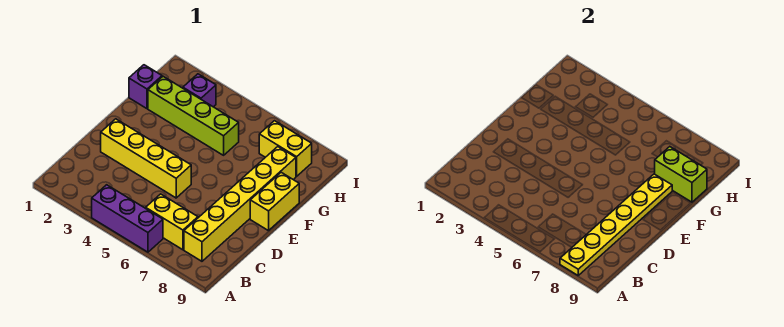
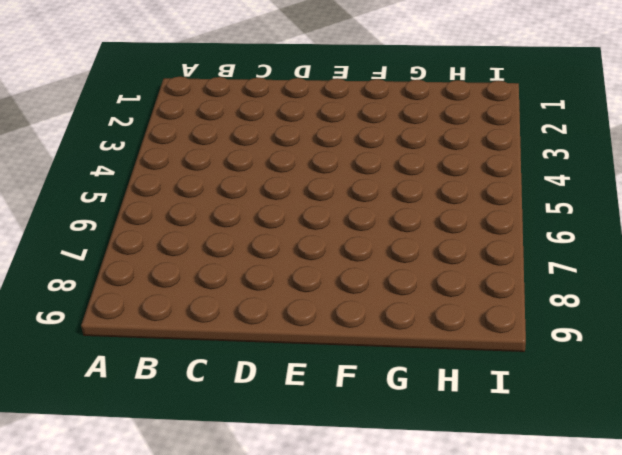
none -> purple brick A4:A6 level 1
none -> yellow brick B6:B7 level 1

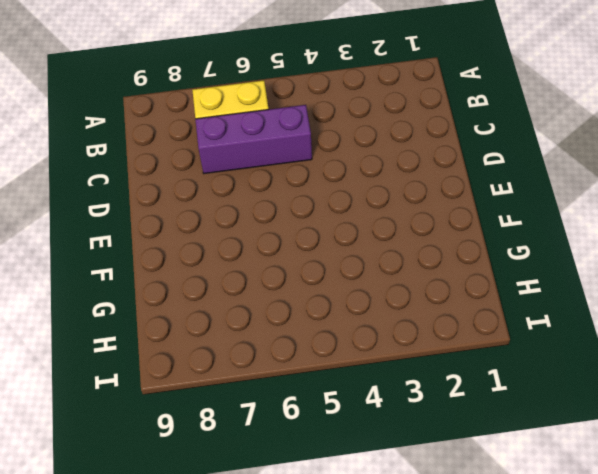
purple brick C5:C7 level 1 -> purple brick A4:A6 level 1
none -> yellow brick B8:G8 level 1
none -> yellow brick D2:D5 level 1

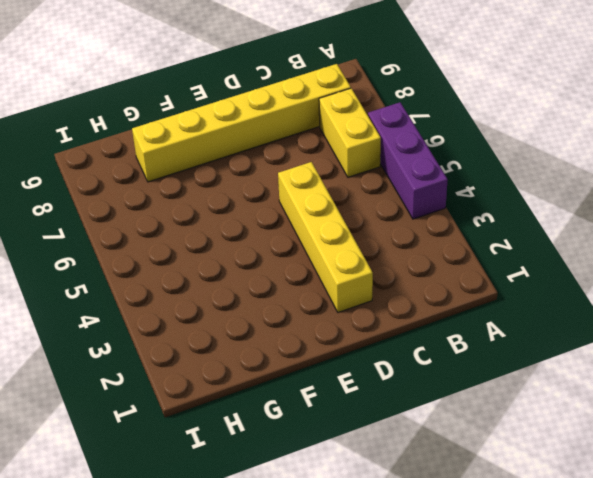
none -> yellow brick E9:F9 level 1
none -> purple brick G1 level 1

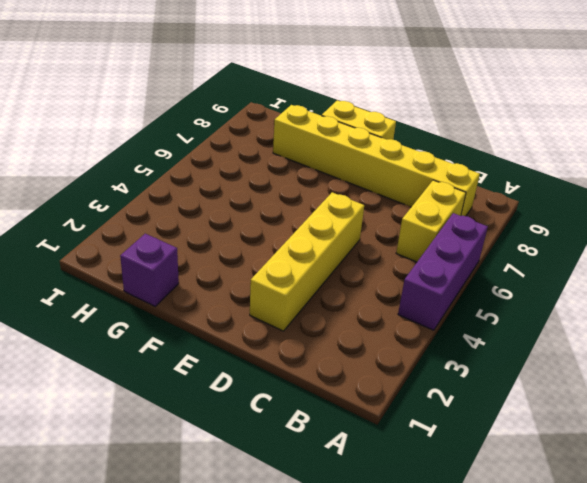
none -> lime brick G2:G5 level 1
none -> purple brick H3 level 1

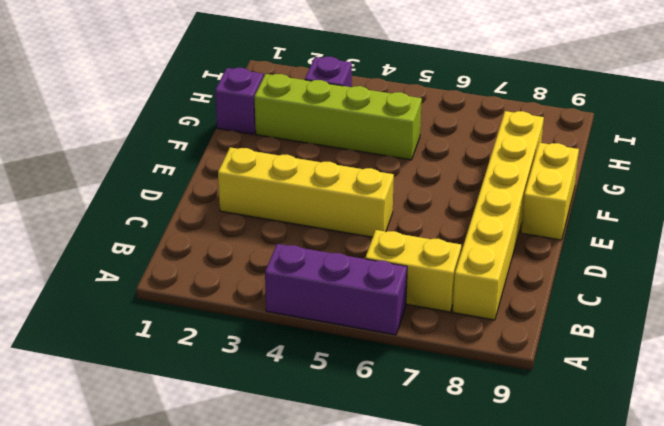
none -> yellow brick H7:H8 level 1
none -> yellow plate A8:F8 level 2

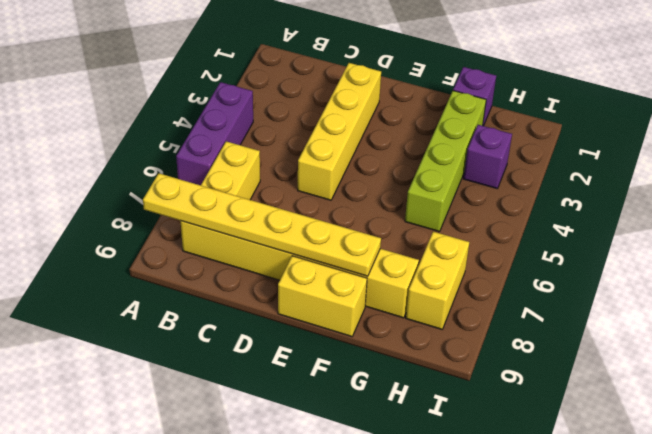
none -> lime brick G8:G9 level 2

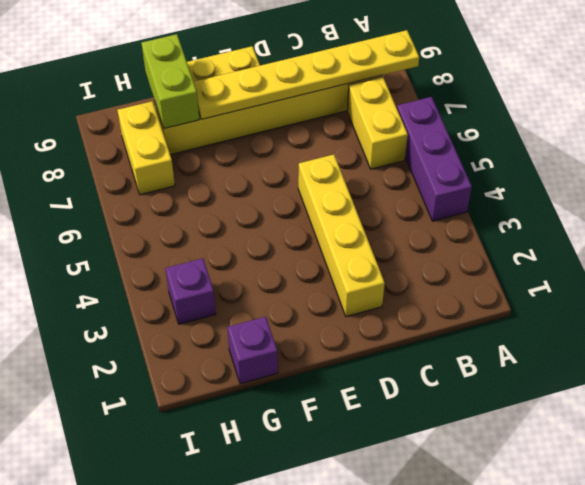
none -> lime brick G2:G5 level 1

